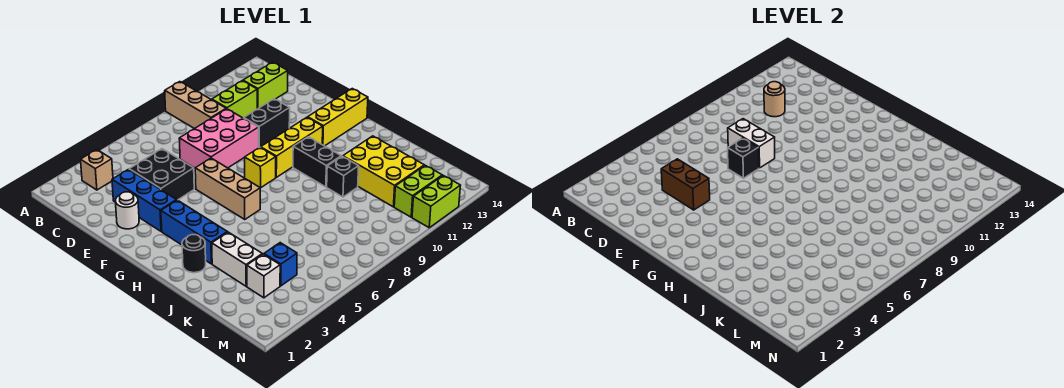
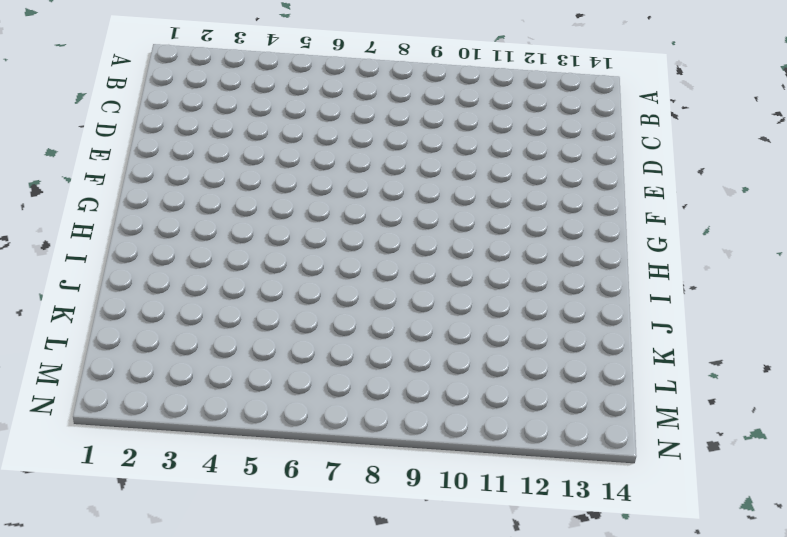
none -> tan brick A9:C9 level 1
none -> tan brick B3 level 1
none -> lime brick C10:C11 level 1

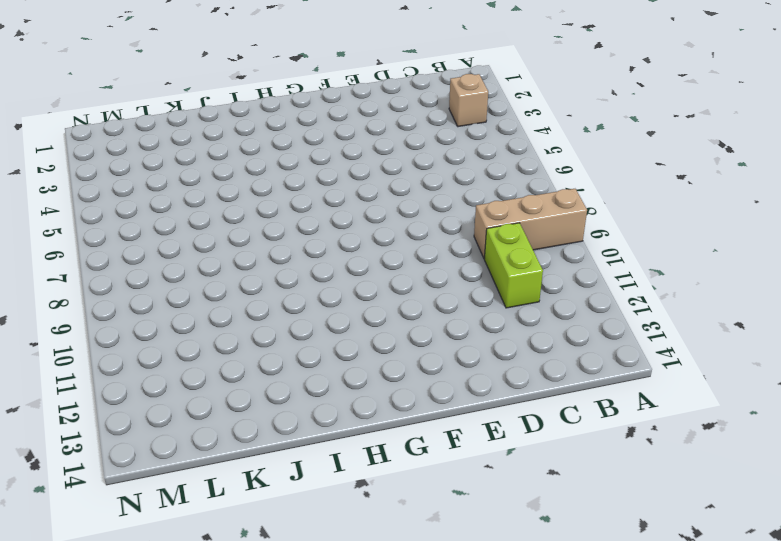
none -> lime brick C12:C13 level 1
none -> blue brick D3:F3 level 1
none -> black brick D4:E5 level 1

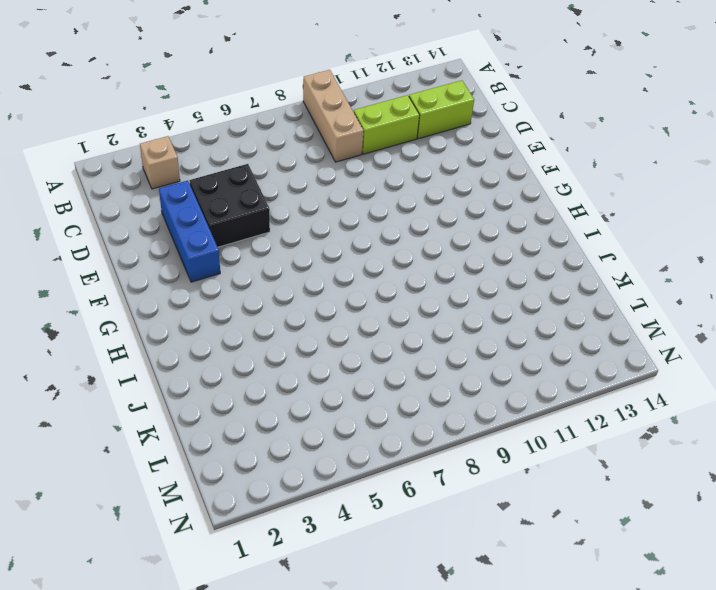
none -> pink brick D7:E9 level 1
none -> white round brick E2 level 1
none -> black brick E10:E11 level 1

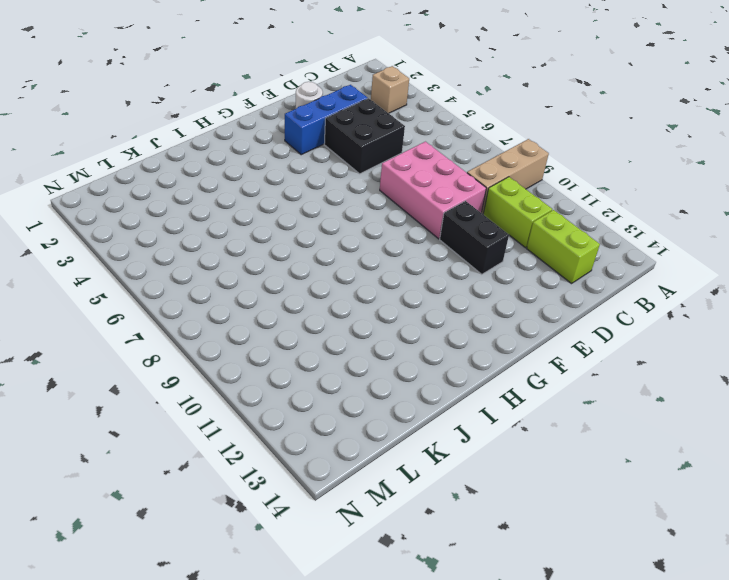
none -> tan brick F6:H6 level 1
none -> blue brick G3:I3 level 1
none -> yellow brick G8 level 1

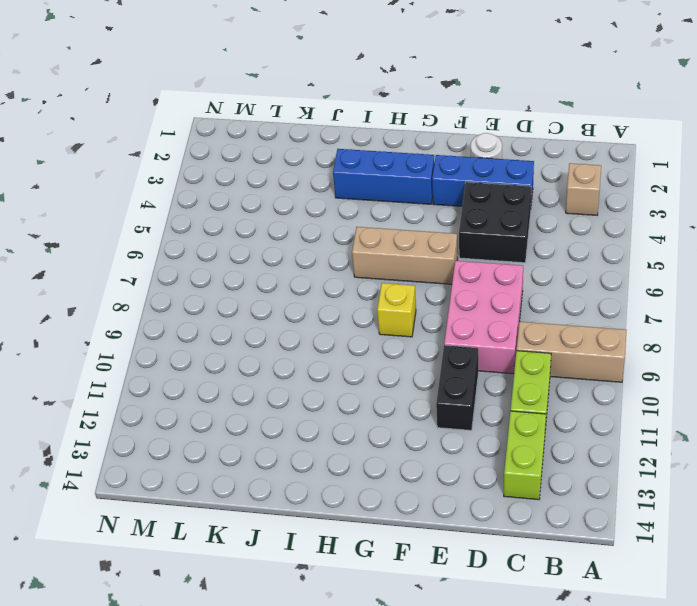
none -> yellow brick G9:G11 level 1
none -> yellow brick G12:G14 level 1
none -> black brick H10:I10 level 1

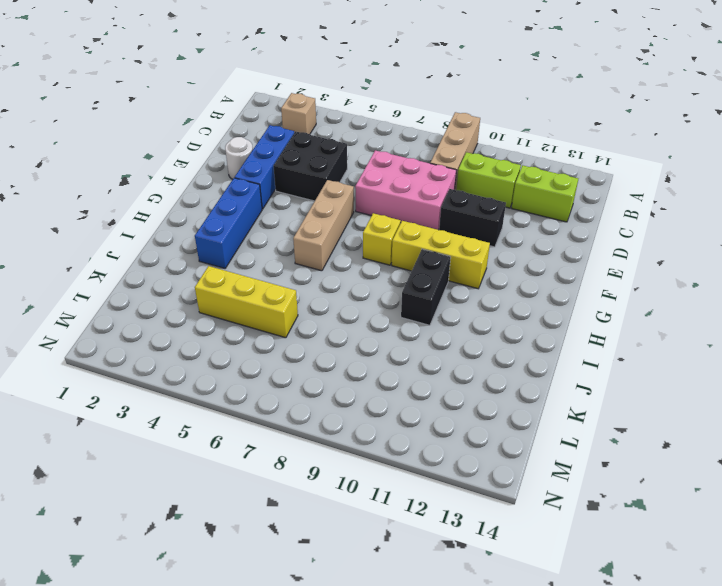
yellow brick K4:K6 level 1 -> yellow brick G12:G14 level 1
none -> black round brick I2 level 1
none -> white brick J3:K3 level 1
none -> black brick J10 level 1

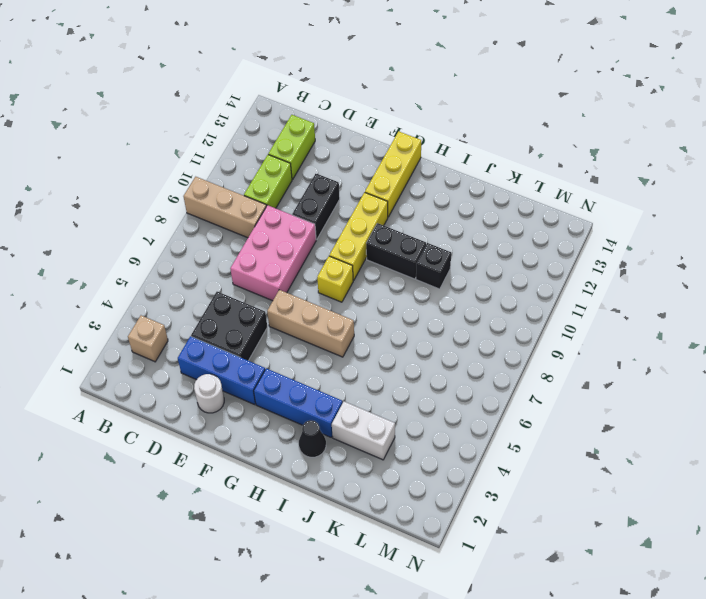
black cone I2 level 1 -> black round brick I2 level 1
none -> yellow brick J11:L12 level 1
none -> white brick L3 level 1
none -> blue brick L4 level 1

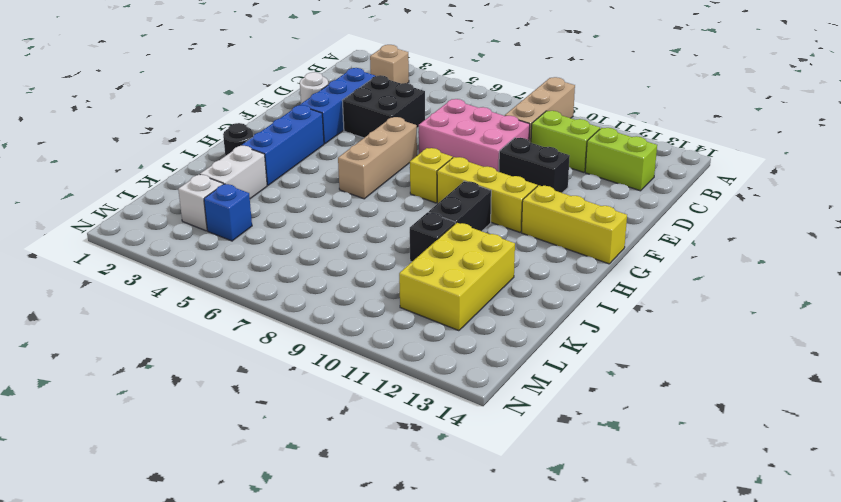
none -> lime brick M11:M12 level 1
none -> lime brick N11:N12 level 1
none -> tan round brick C11 level 2

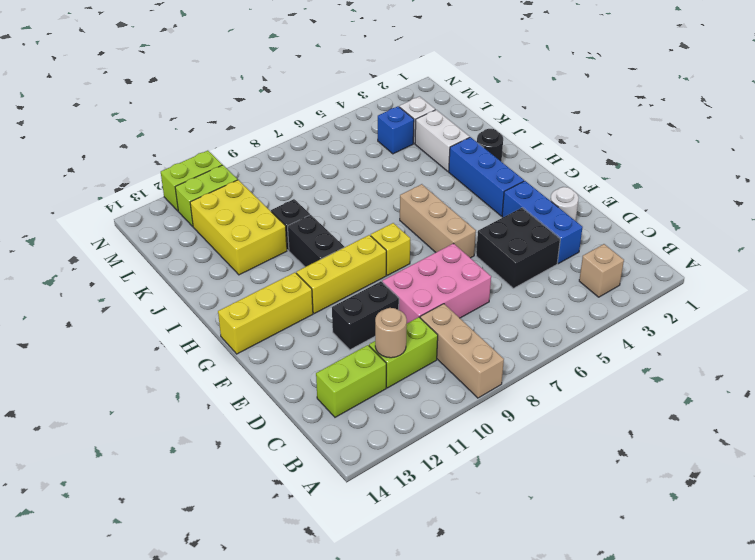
none -> brown brick D4:E4 level 2
none -> white brick D8:E8 level 2
none -> black brick E7 level 2

